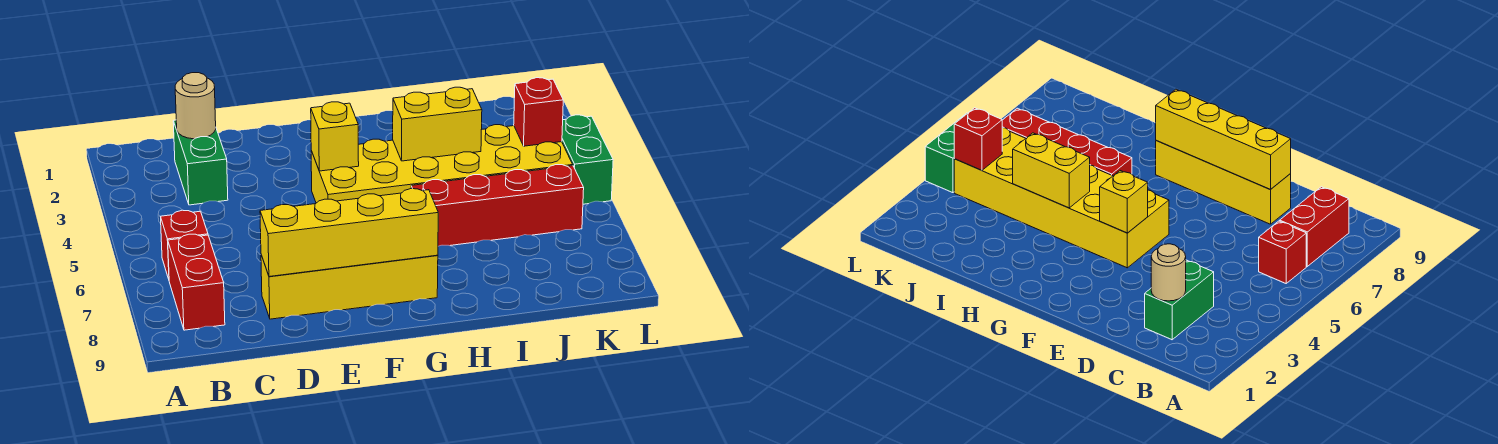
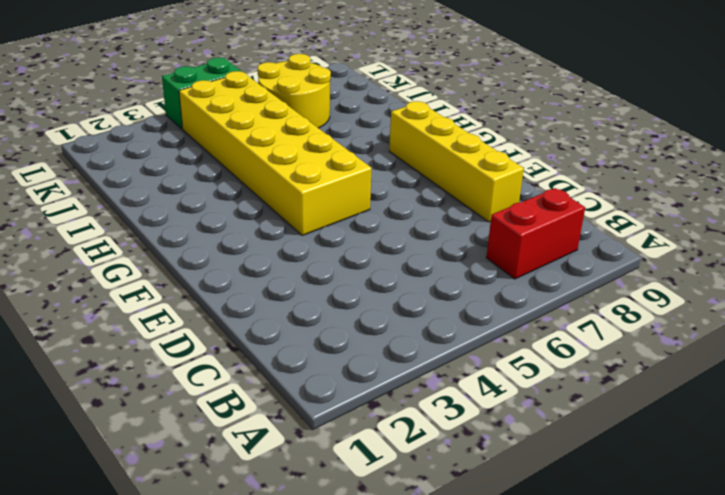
yellow round brick J6:K7 level 1 -> red brick H6:K6 level 1
none -> red brick B6 level 1
none -> green brick C2:C3 level 1
none -> tan round brick C2 level 2

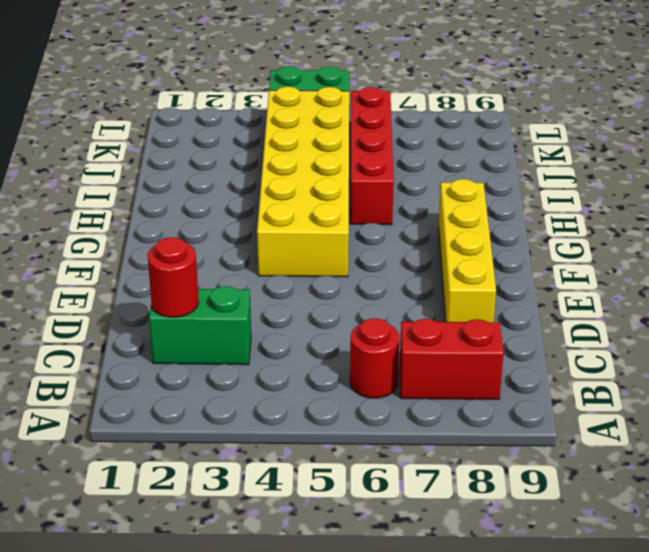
red round brick B6 level 1 -> red brick B6 level 1
red round brick C2 level 2 -> tan round brick C2 level 2
none -> yellow brick D8:G8 level 2
none -> yellow brick F4 level 2
none -> yellow brick H4:I4 level 2

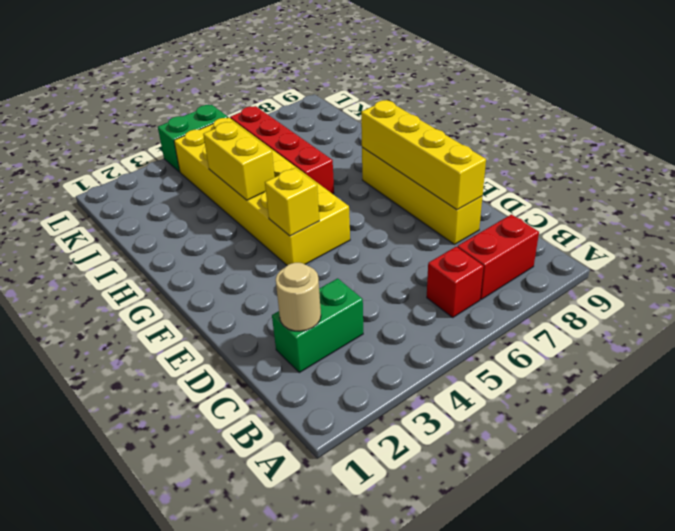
none -> red brick K4 level 2

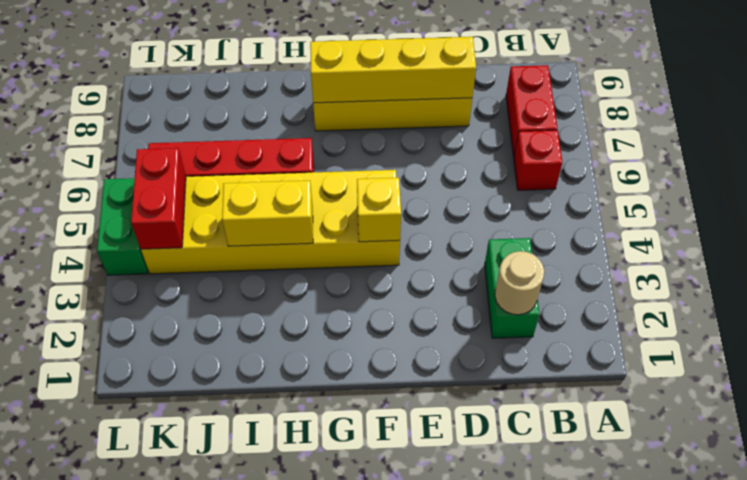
red brick K4:K5 level 2 -> red brick K4 level 2

